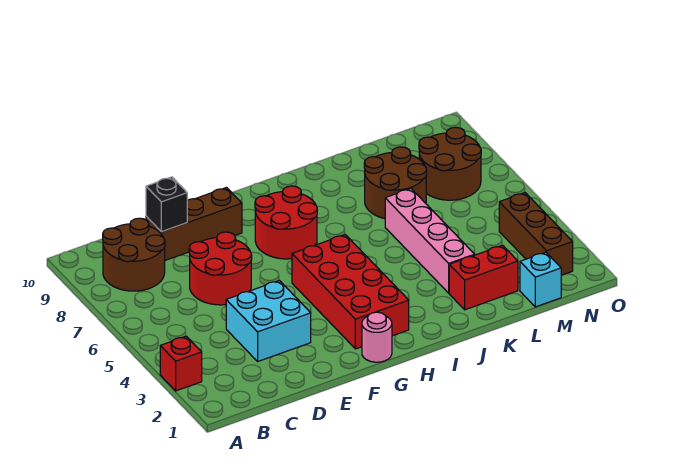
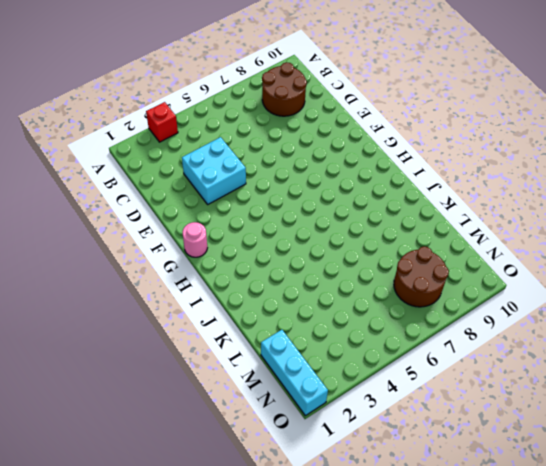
cyan brick M1:O1 level 1 -> cyan brick M1 level 1
none -> red round brick D6:E7 level 1
none -> brown brick D9:F9 level 1
none -> red brick G2:H5 level 1

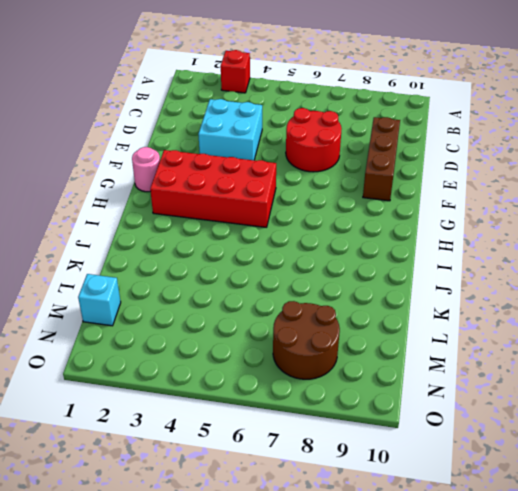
none -> brown round brick B8:C9 level 1
none -> red round brick G7:H8 level 1
none -> red brick K2:L2 level 1

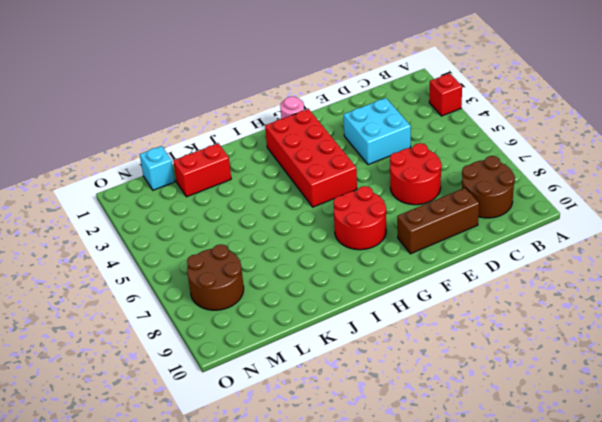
none -> pink brick K3:K6 level 1
none -> brown round brick K7:L8 level 1
none -> brown brick N2:N4 level 1

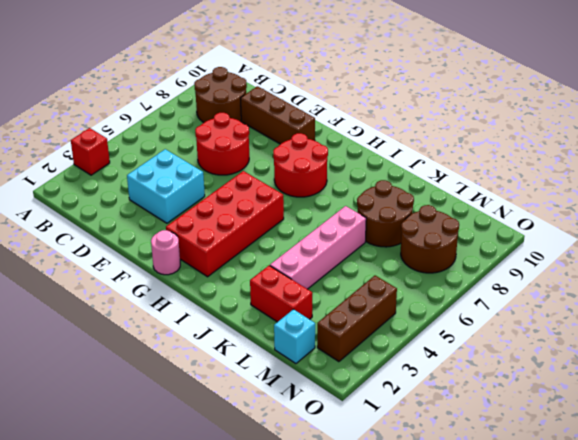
none -> black brick D9 level 2

